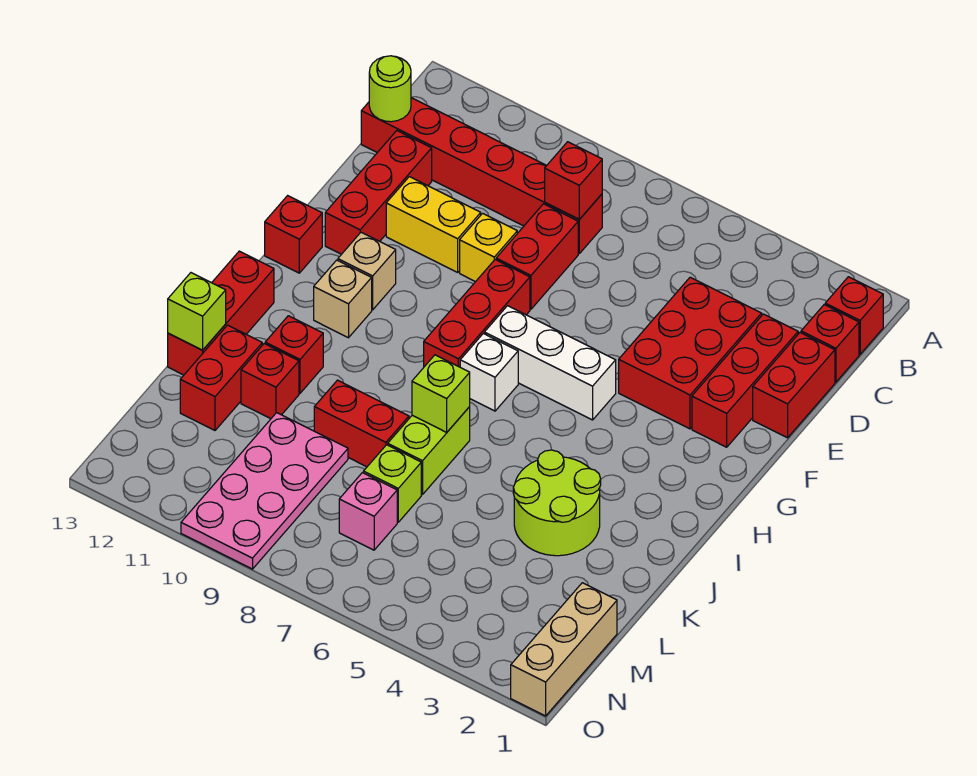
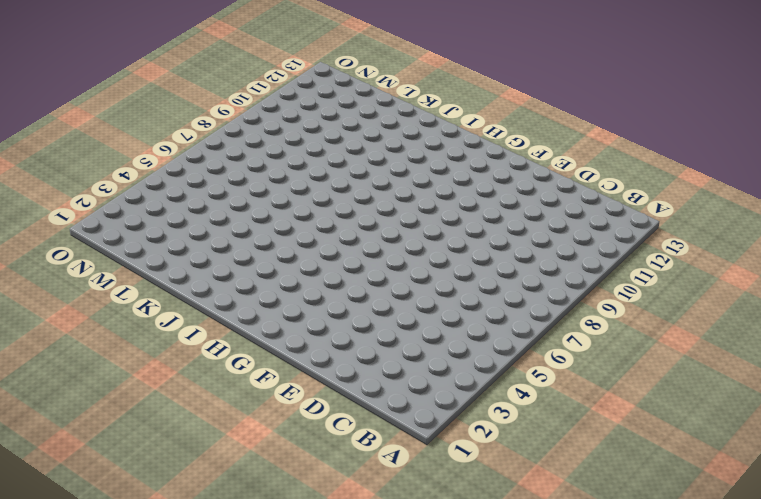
none -> red brick B1 level 1
none -> red brick C1 level 1
none -> red brick C8:C13 level 1
none -> red brick D1:E1 level 1

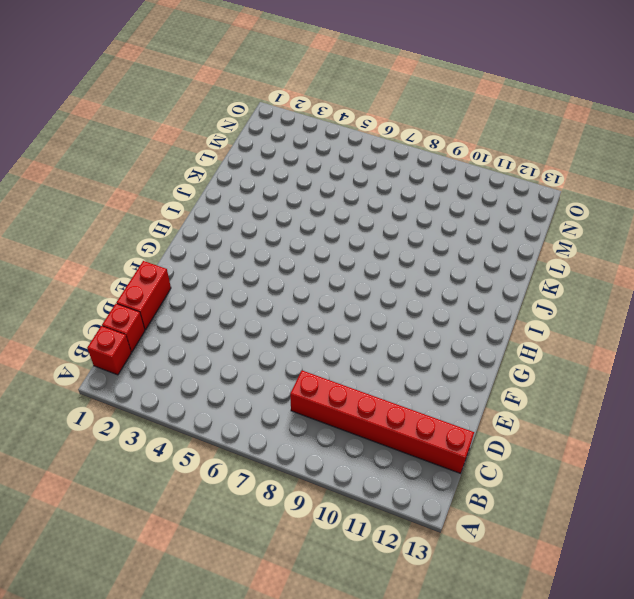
none -> red brick D2:F2 level 1
none -> red brick D3:F4 level 1
none -> red brick D8:E8 level 1
none -> red brick D12:F12 level 1

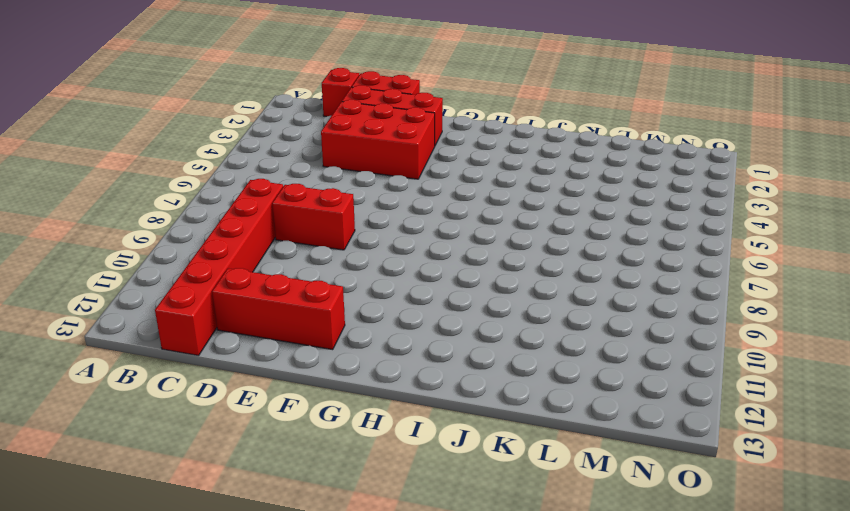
none -> red brick B1 level 1
none -> yellow brick E9 level 1
none -> yellow brick E10:E11 level 1
none -> red brick F8:H8 level 1

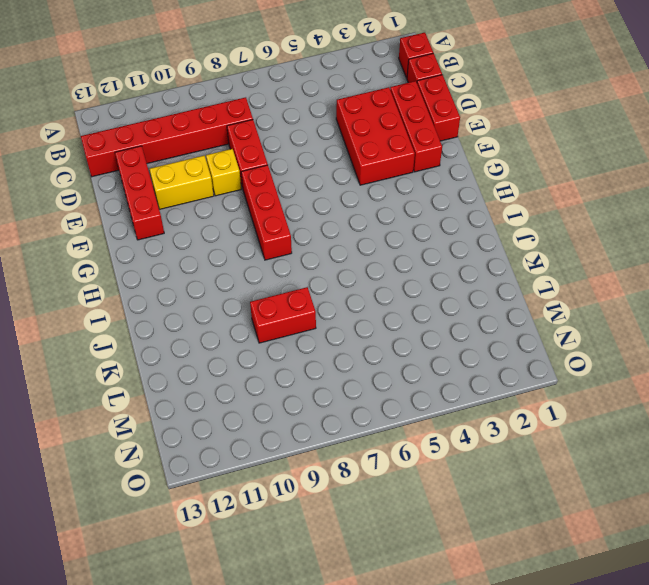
none -> white brick G5:G7 level 1
none -> tan brick G11 level 1
none -> red brick G13 level 1
none -> white brick H7 level 1

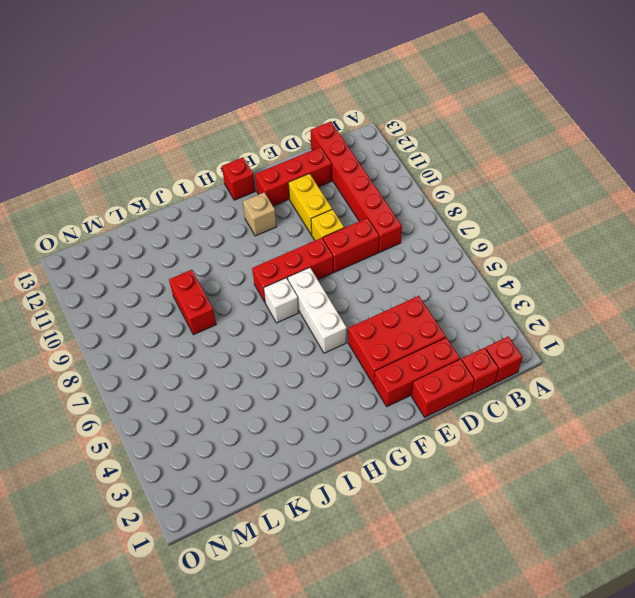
none -> tan brick H11 level 1
none -> red brick I13:K13 level 1
none -> lime round brick J3:K4 level 1
none -> lime brick J7:K7 level 1

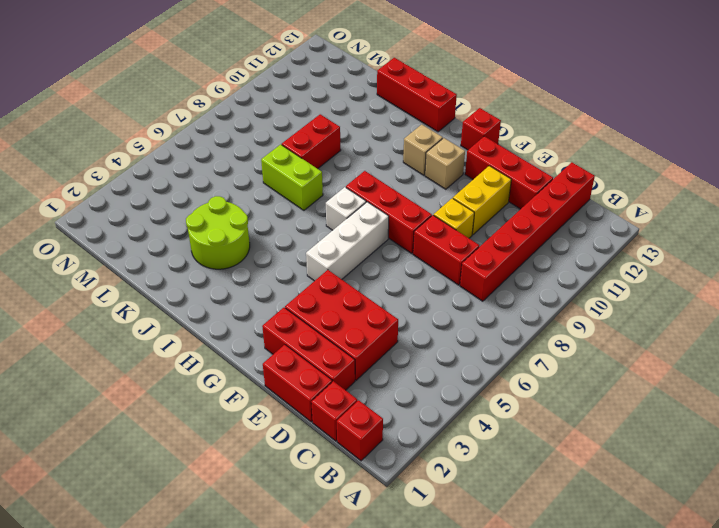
none -> red brick J11 level 1
none -> red brick K11 level 1
none -> red brick K12:L12 level 1
none -> lime brick L7 level 1

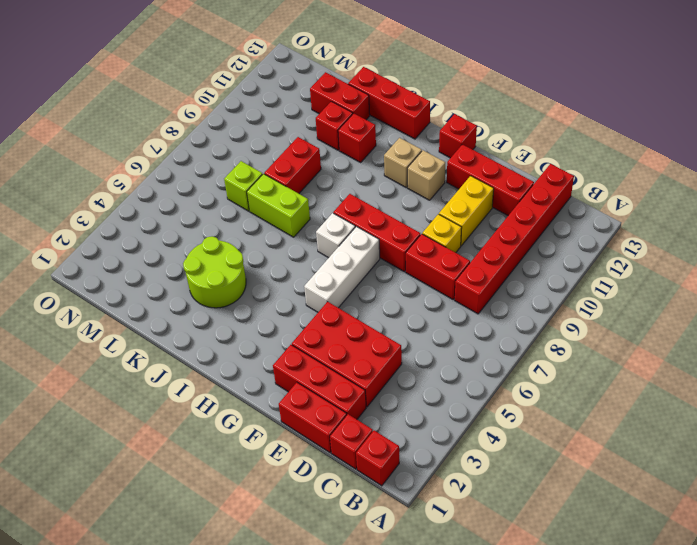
none -> pink plate L9:O10 level 1
none -> tan brick M1:O1 level 1
none -> pink brick M7 level 1
none -> red brick C8 level 2

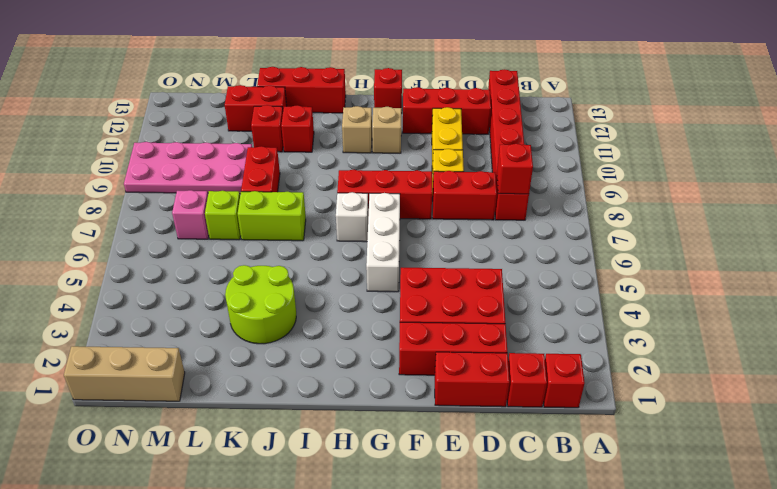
none -> lime round brick C13 level 2
none -> lime brick J7 level 2
none -> lime brick K13 level 2

